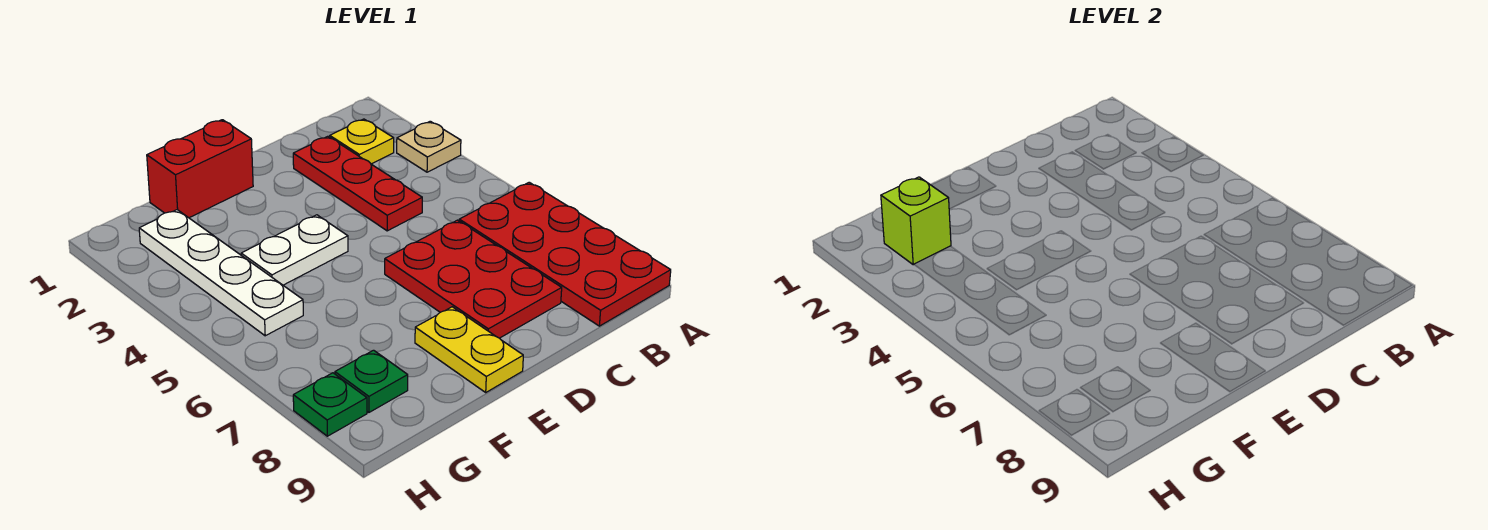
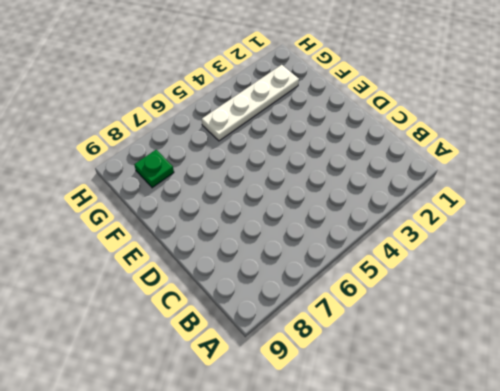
none -> tan plate A3 level 1
none -> red plate A6:B9 level 1
none -> yellow plate B2 level 1

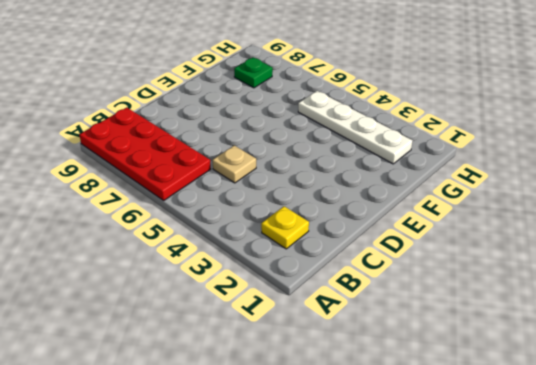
tan plate C5 level 1 -> tan plate A3 level 1
none -> red plate C2:C4 level 1
none -> red plate C6:D8 level 1
none -> red brick E1:F1 level 1

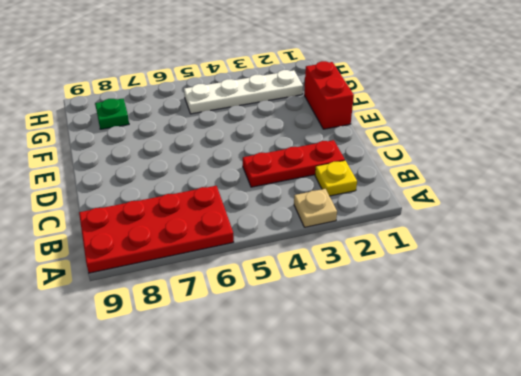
none -> red plate C6:D8 level 1
none -> white plate E4:F4 level 1
none -> yellow plate E8:E9 level 1

